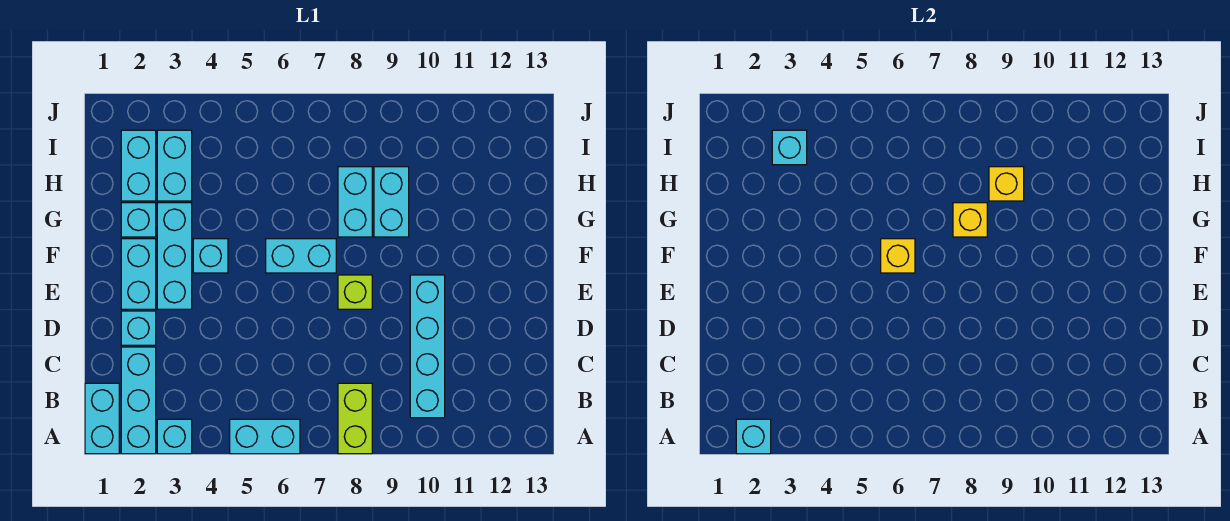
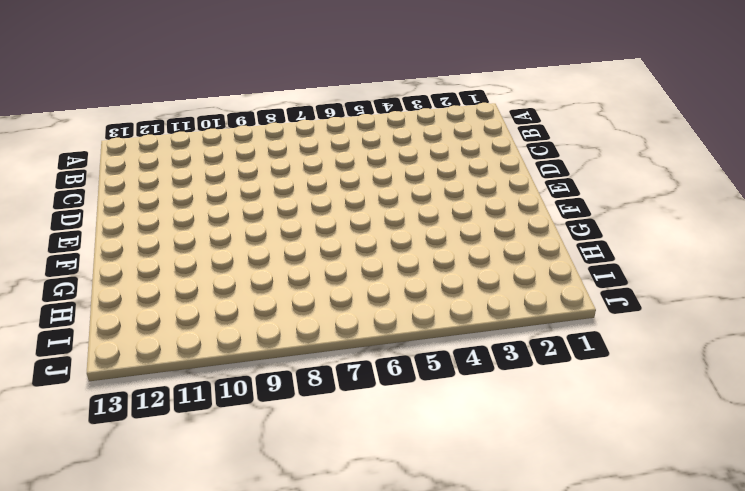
none -> cyan brick A1:B1 level 1
none -> cyan brick A2:C2 level 1
none -> cyan brick A3 level 1

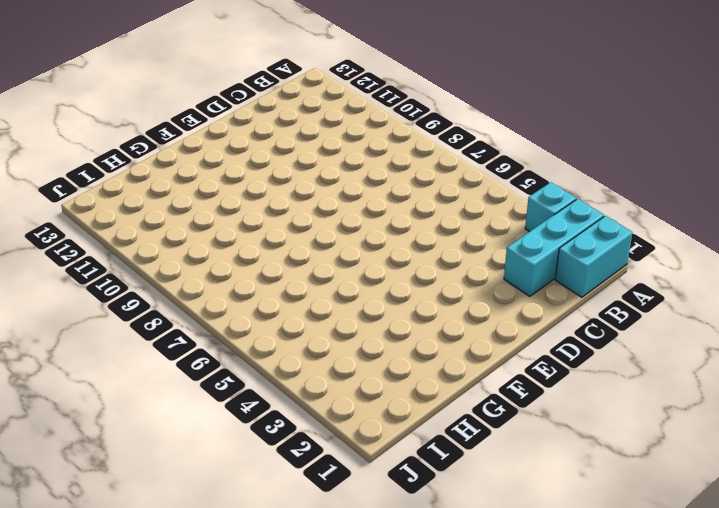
none -> cyan brick A5:A6 level 1
none -> lime brick A8:B8 level 1
none -> cyan brick B10:E10 level 1

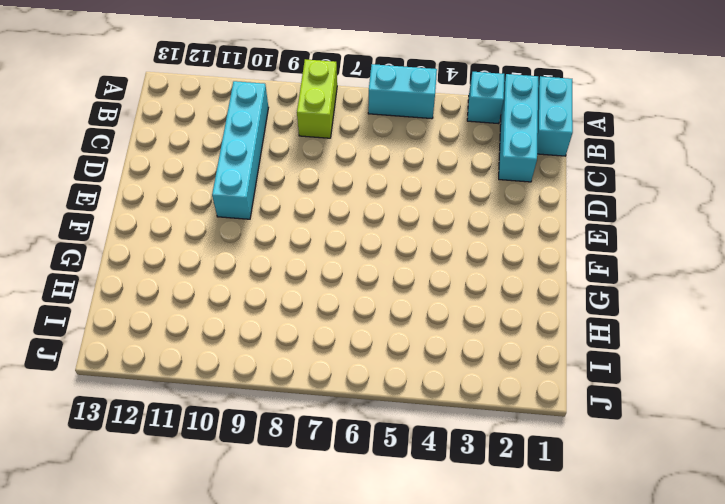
none -> cyan brick D2 level 1
none -> cyan brick E2:F2 level 1
none -> cyan brick E3:G3 level 1

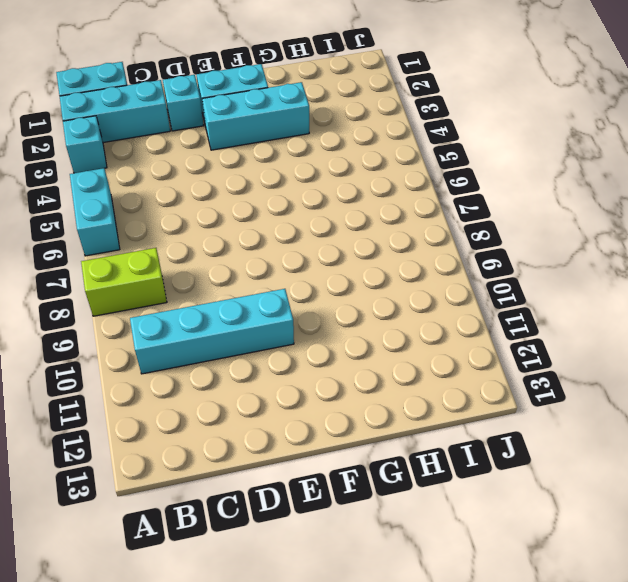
none -> lime brick E8 level 1
none -> cyan brick F4 level 1
none -> cyan brick F6:F7 level 1

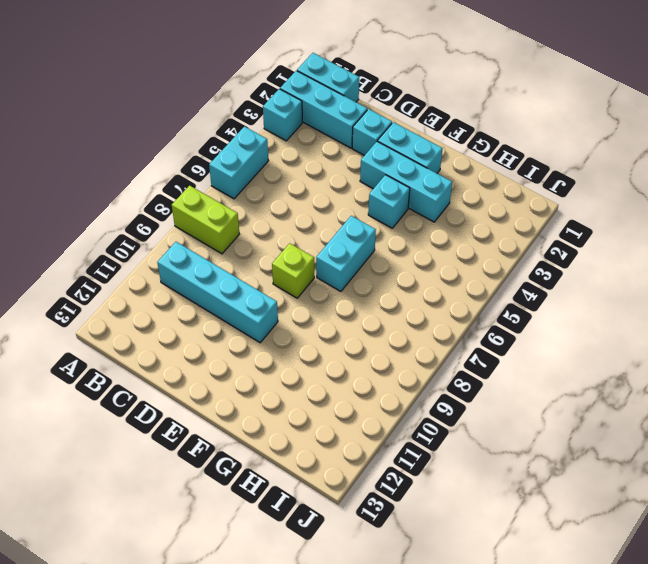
none -> cyan brick G2 level 1
none -> cyan brick G8:H8 level 1
none -> cyan brick G9:H9 level 1

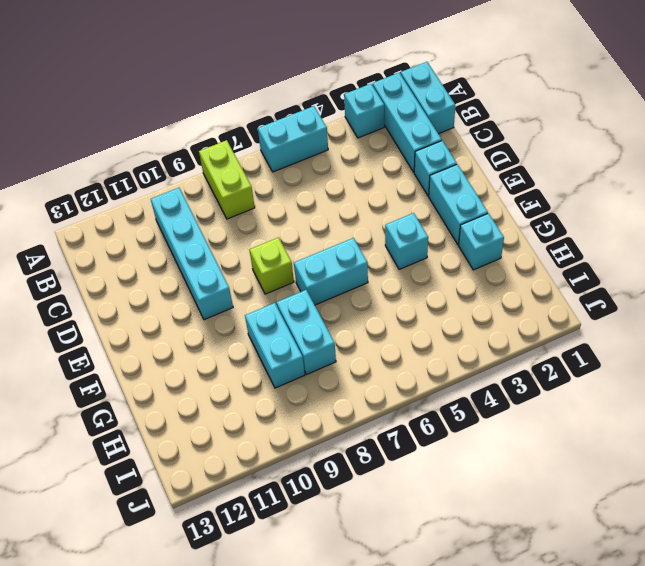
none -> cyan brick E3:G3 level 1
none -> cyan brick H2:I2 level 1
none -> cyan brick H3:I3 level 1

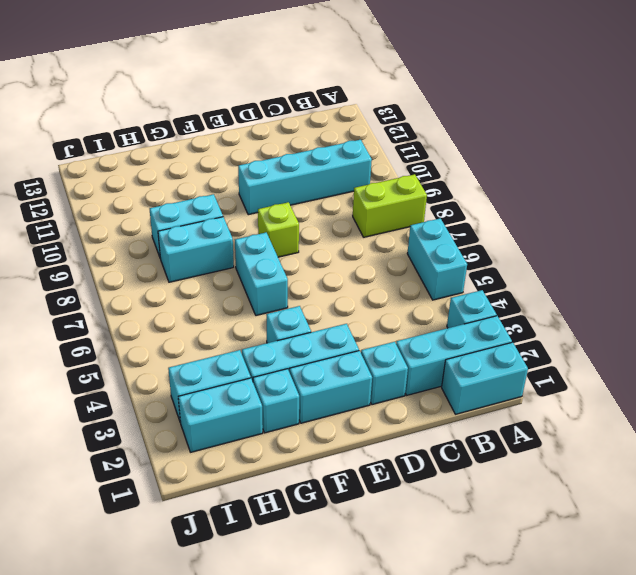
none -> cyan brick A2 level 2
none -> yellow brick F6 level 2
none -> yellow brick G8 level 2

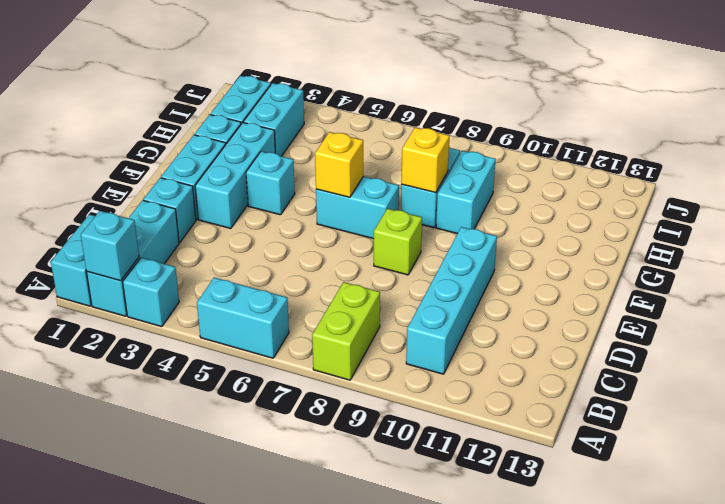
none -> yellow brick H9 level 2
none -> cyan brick I3 level 2

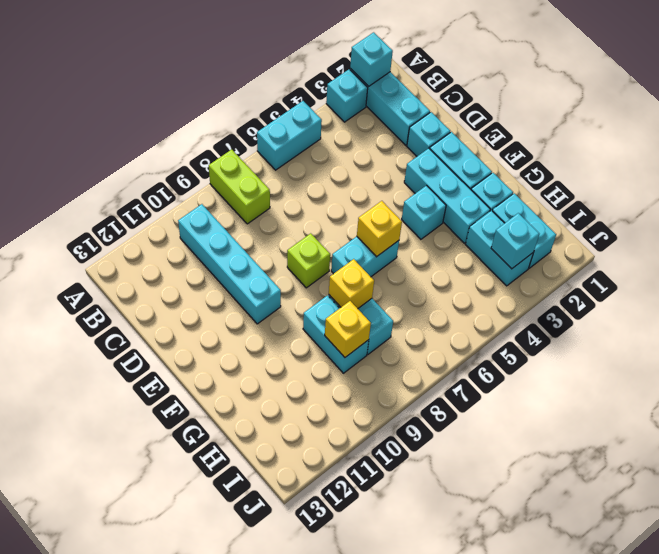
none -> cyan brick A1:B1 level 1

